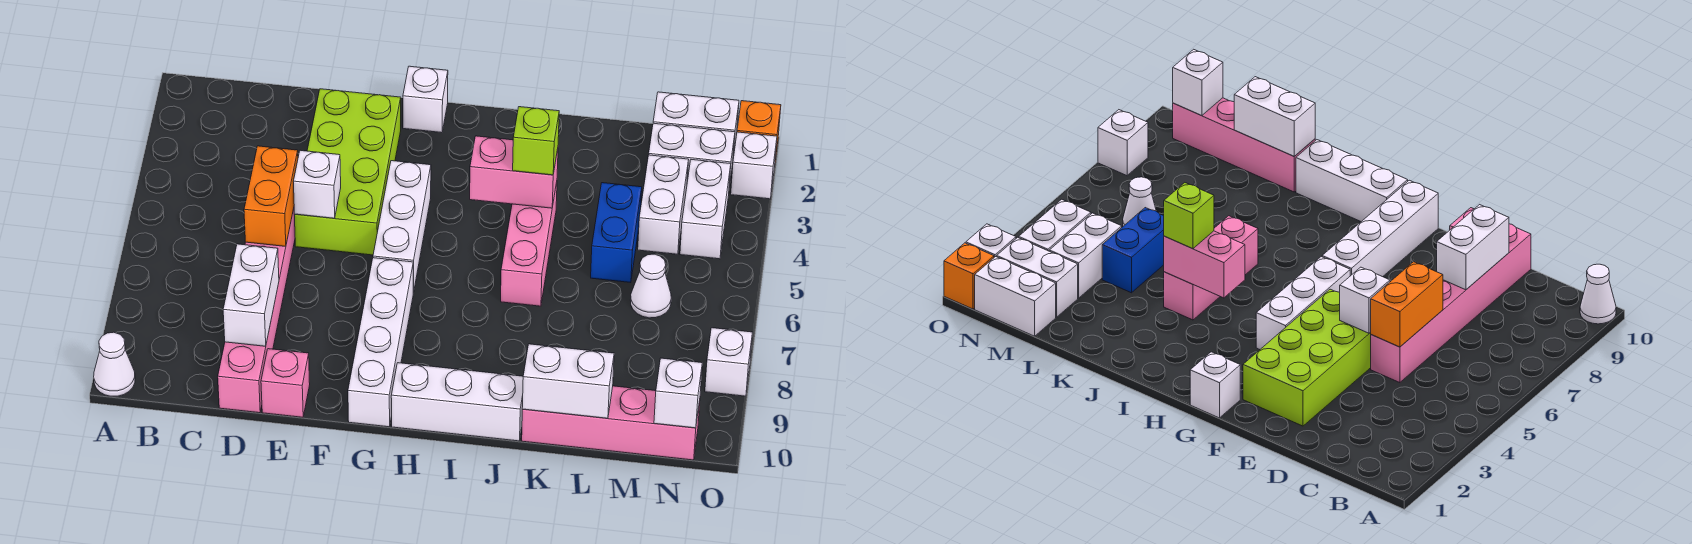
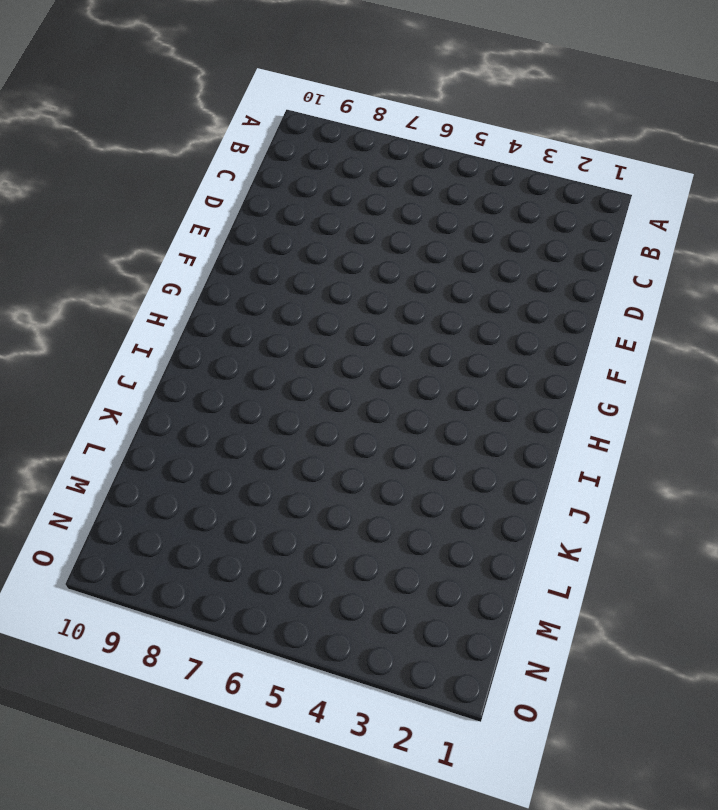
none -> white cone A10 level 1
none -> pink brick D5:D10 level 1
none -> lime brick E2:F5 level 1

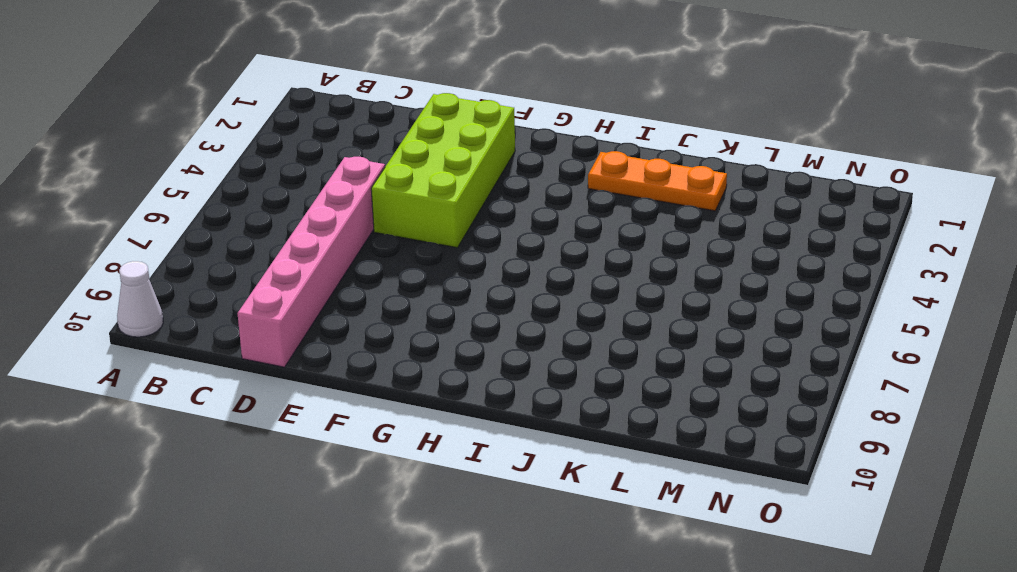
orange plate I2:K2 level 1 -> none
none -> pink brick E10 level 1
none -> white brick G1 level 1
none -> white brick G4:G6 level 1

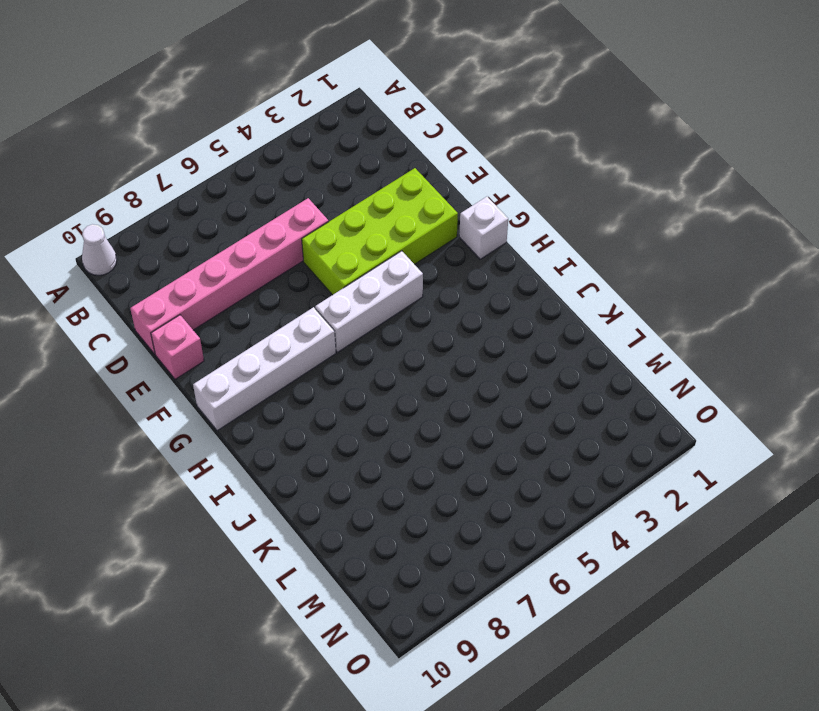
none -> white brick H10:J10 level 1
none -> pink brick J4:J6 level 1
none -> pink brick K10:N10 level 1

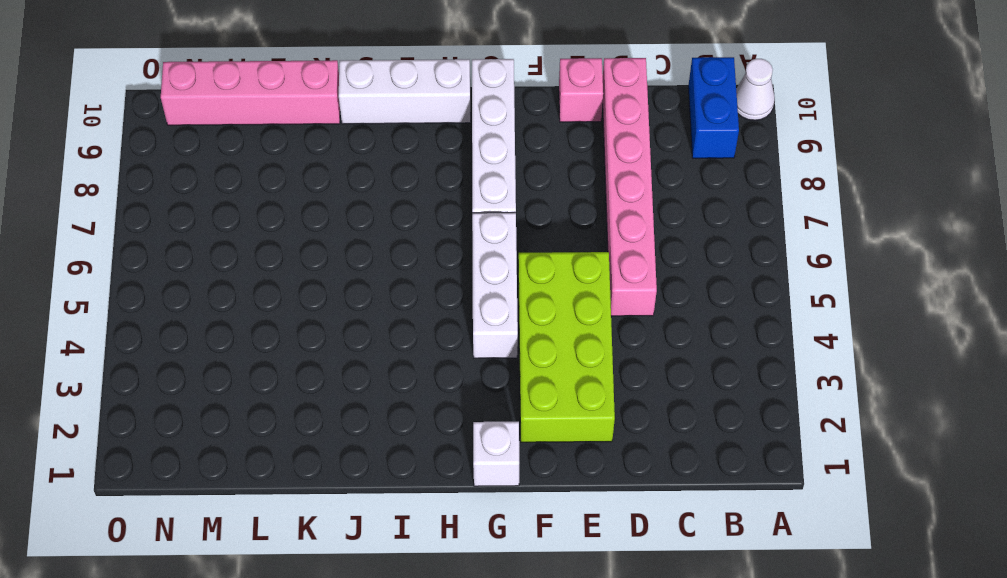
blue brick B9:B10 level 1 -> blue brick L4:L5 level 1
none -> pink brick J4:J6 level 1
none -> white brick M1:N1 level 1
none -> white brick M2:N2 level 1

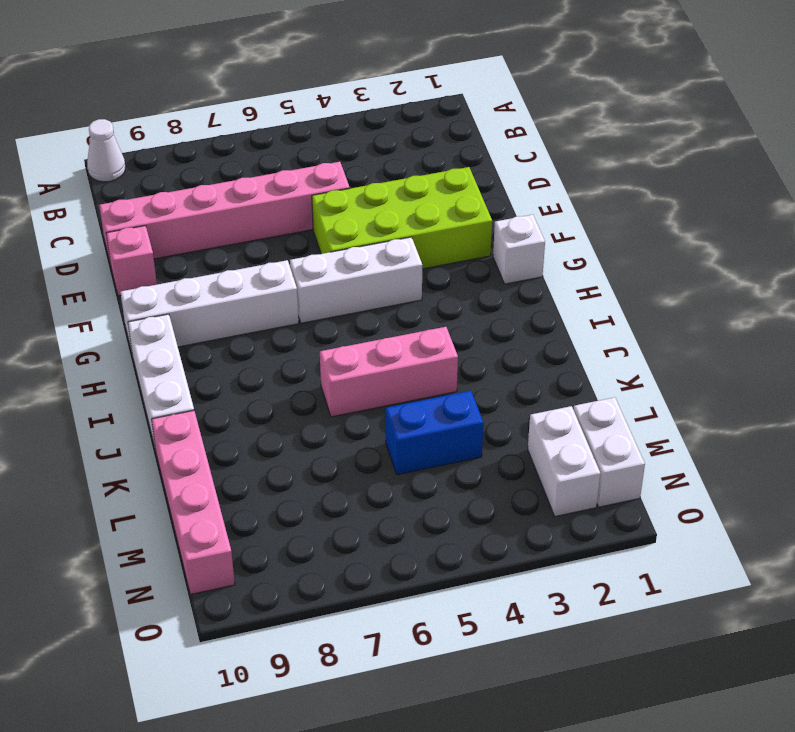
none -> white brick M3:M4 level 1
none -> white cone M6 level 1
none -> white brick N3:N4 level 1

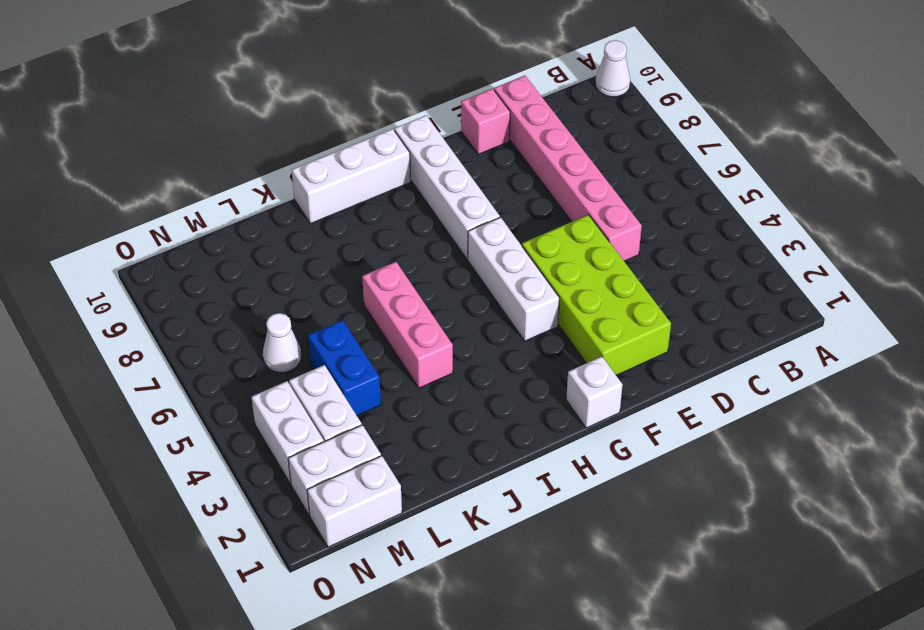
none -> pink brick K10:N10 level 1
none -> orange brick O1 level 1
none -> white brick O2 level 1

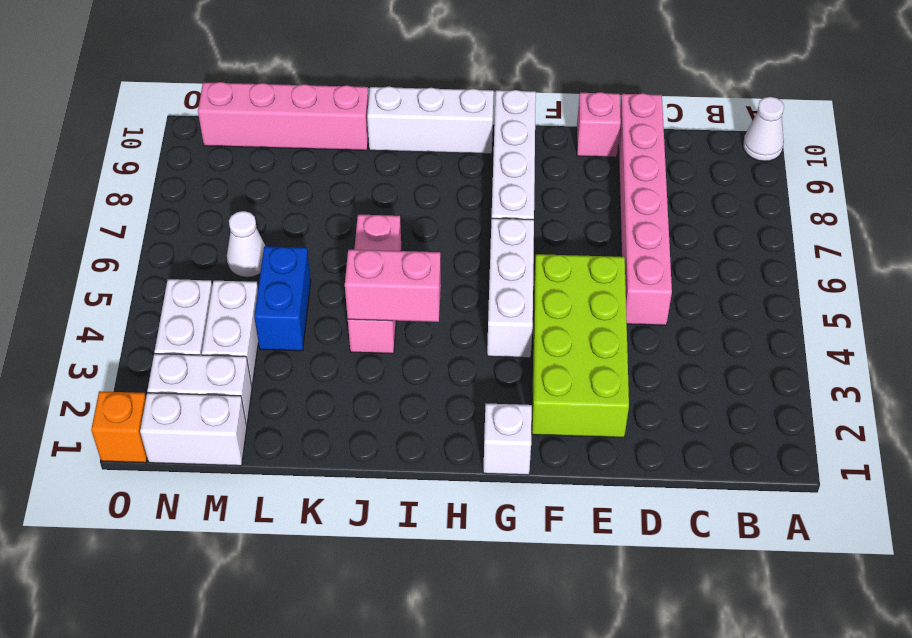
none -> white brick O2 level 1
none -> white brick O8 level 1
none -> orange brick D5:D6 level 2

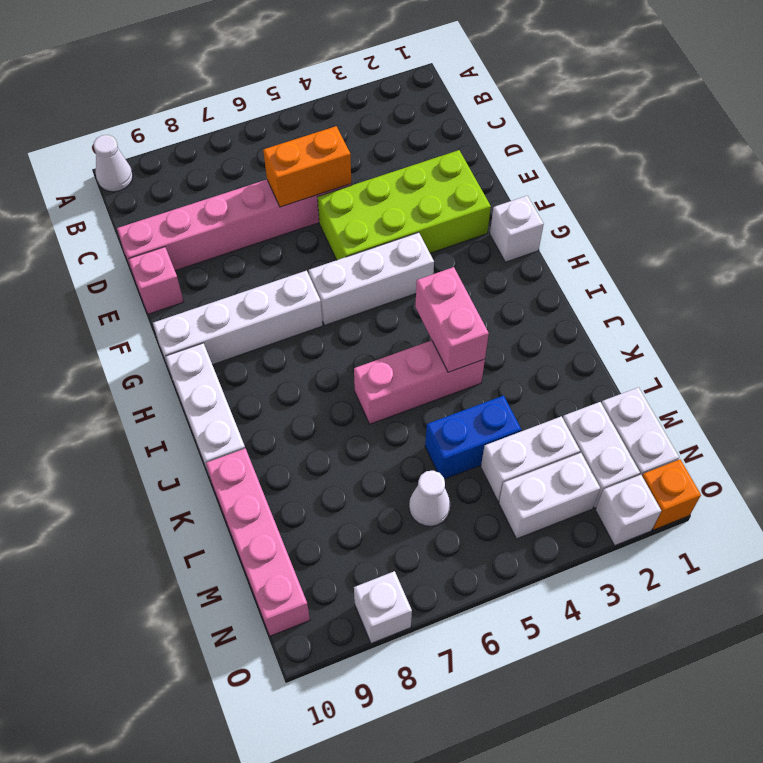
none -> white brick D8:D9 level 2
none -> white brick E5 level 2
none -> white brick K10:L10 level 2

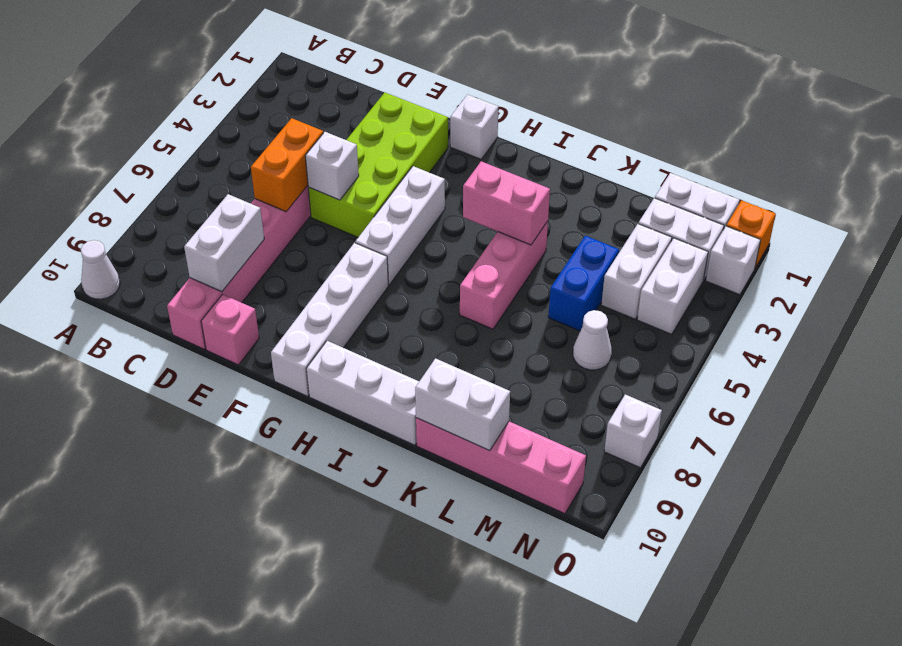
none -> white brick N10 level 2
none -> lime brick J4 level 3

